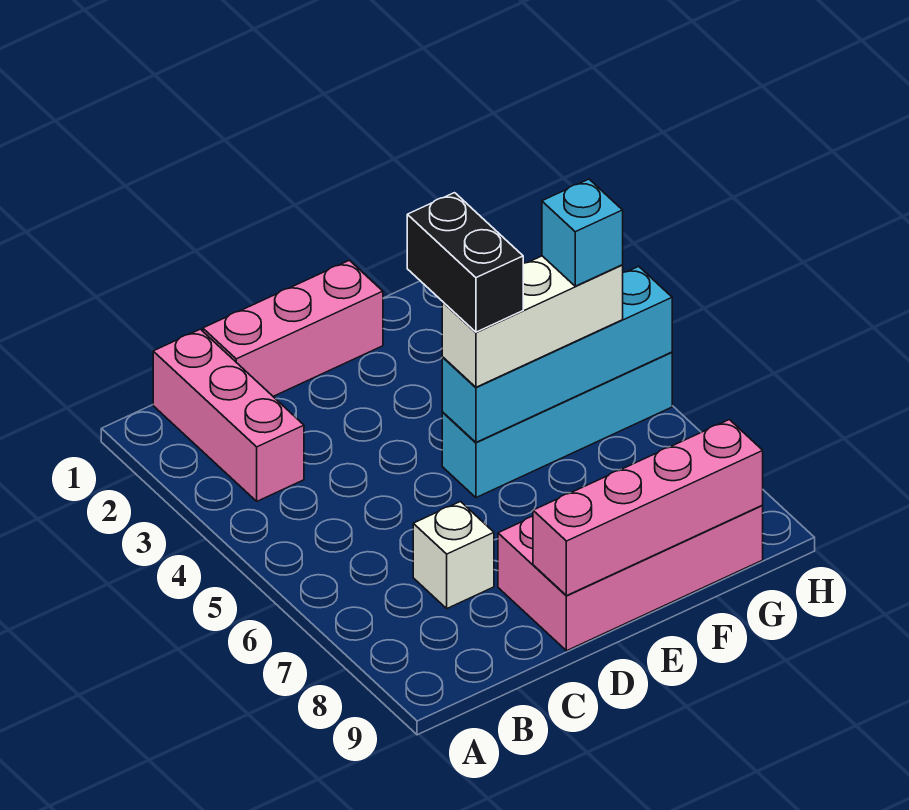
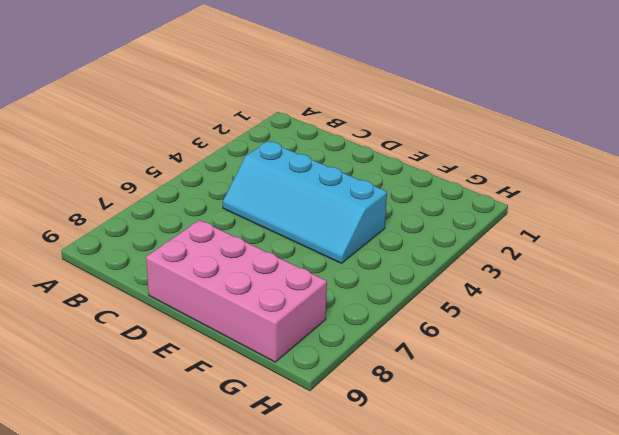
cyan slope C4:F5 level 1 top 4 -> cyan brick E5:H5 level 1
none -> pink brick B1:B3 level 1
none -> pink brick C1:E1 level 1

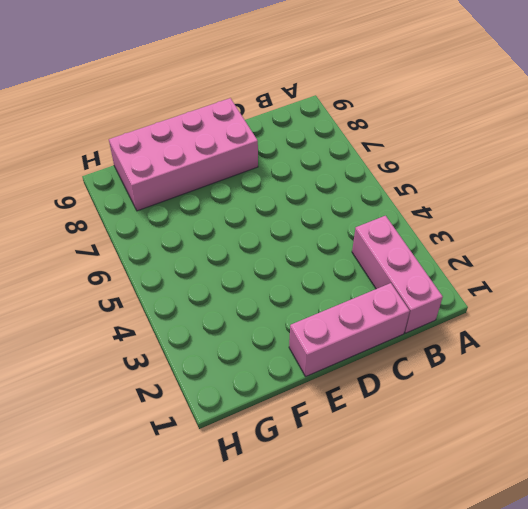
none -> white brick C7 level 1
none -> cyan brick E5:H5 level 1

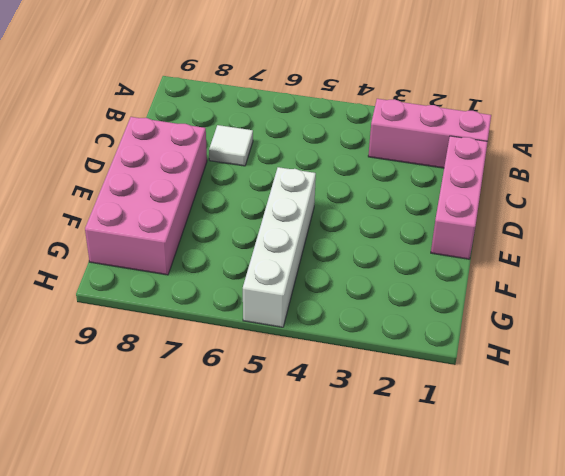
white tile C7 level 1 -> white brick C7 level 1
white brick E5:H5 level 1 -> cyan brick E5:H5 level 1
none -> pink brick D9:G9 level 2
none -> cyan brick E5:H5 level 2

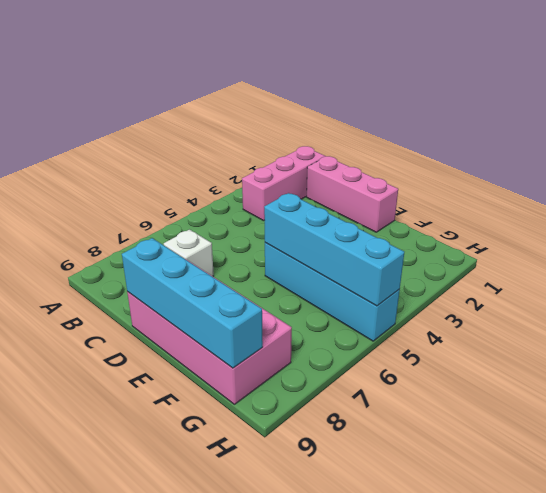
cyan brick D9:G9 level 2 -> pink brick D9:G9 level 2
none -> white brick E5:G5 level 3
none -> black brick E4:E5 level 4

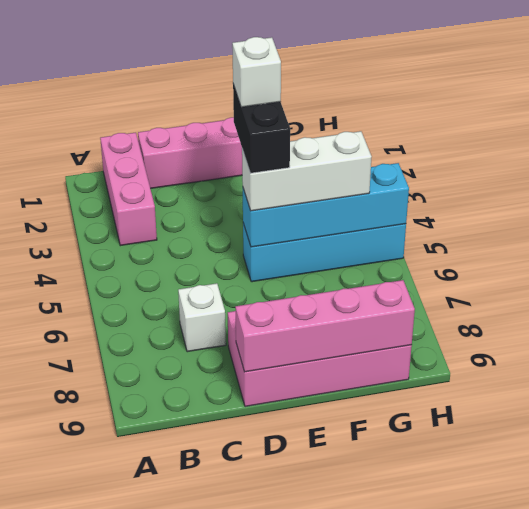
white brick E4 level 5 -> none
none -> cyan brick G5 level 4

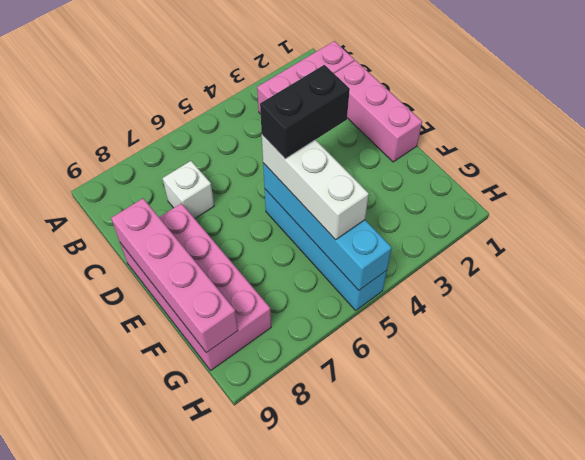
none -> cyan brick G5 level 4

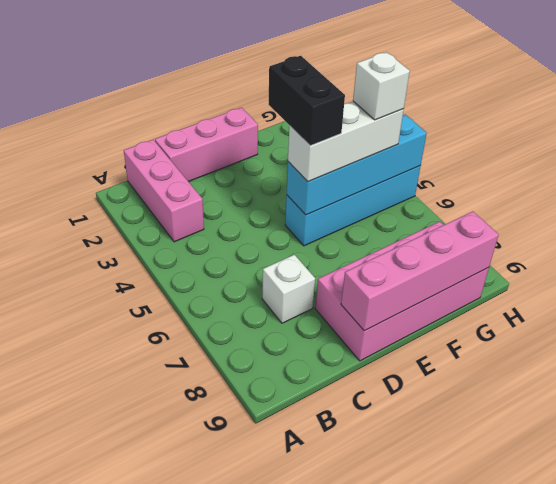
white brick G5 level 4 -> cyan brick G5 level 4

